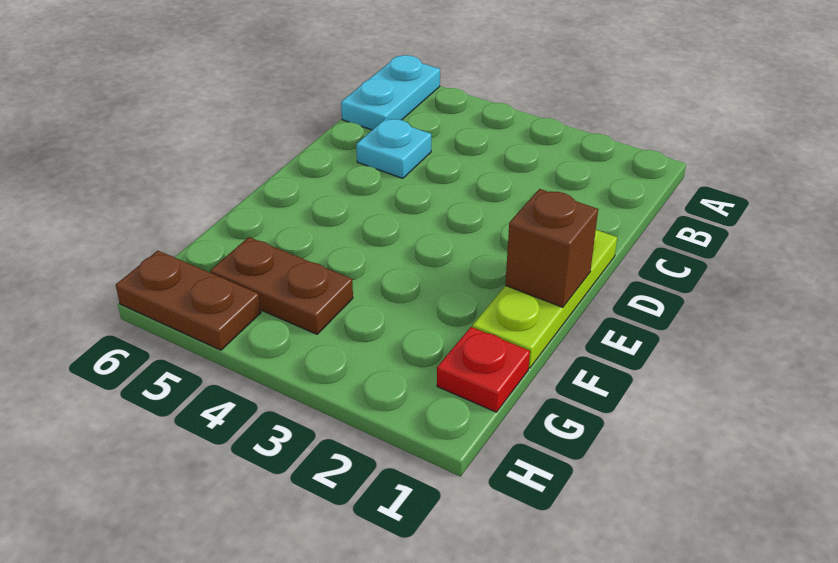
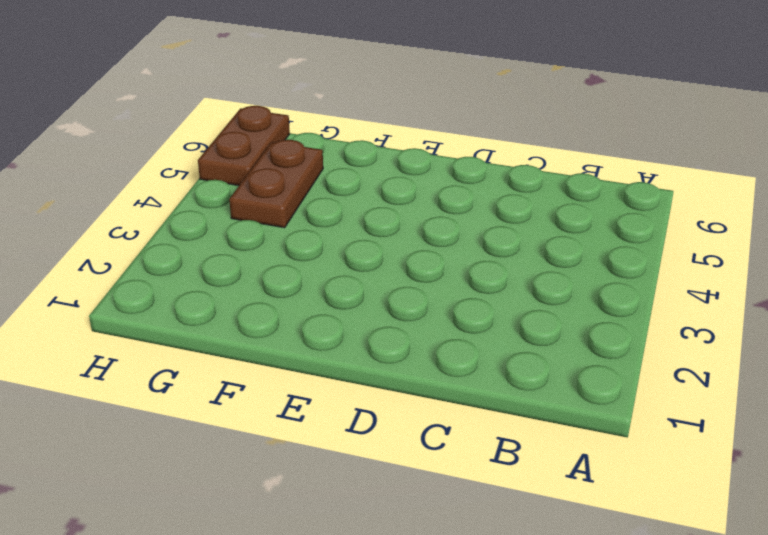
none -> cyan plate A6:B6 level 1
none -> cyan plate C5 level 1

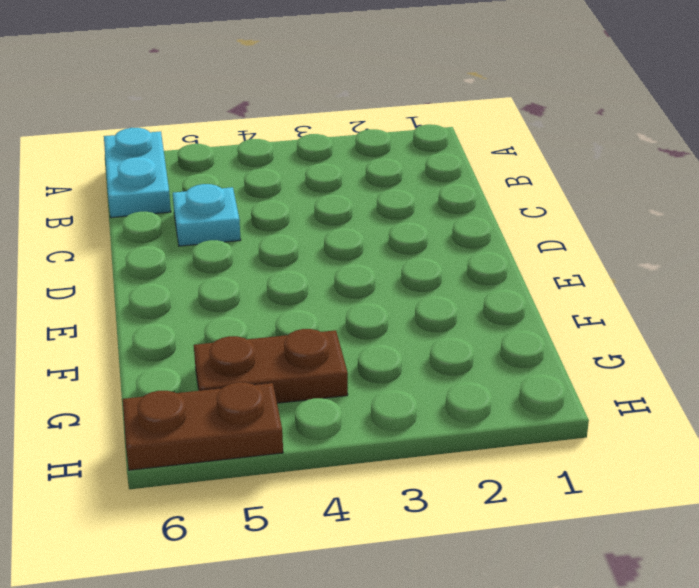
none -> lime plate D1:F1 level 1
none -> red plate G1 level 1

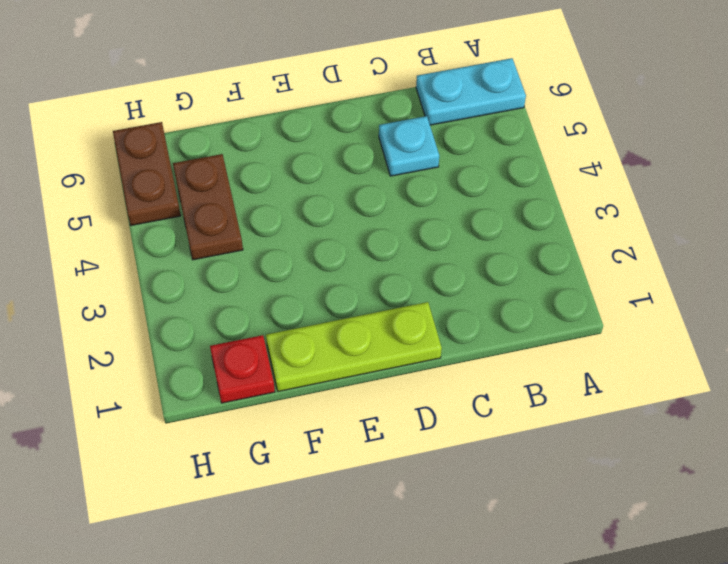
none -> brown brick E1 level 2

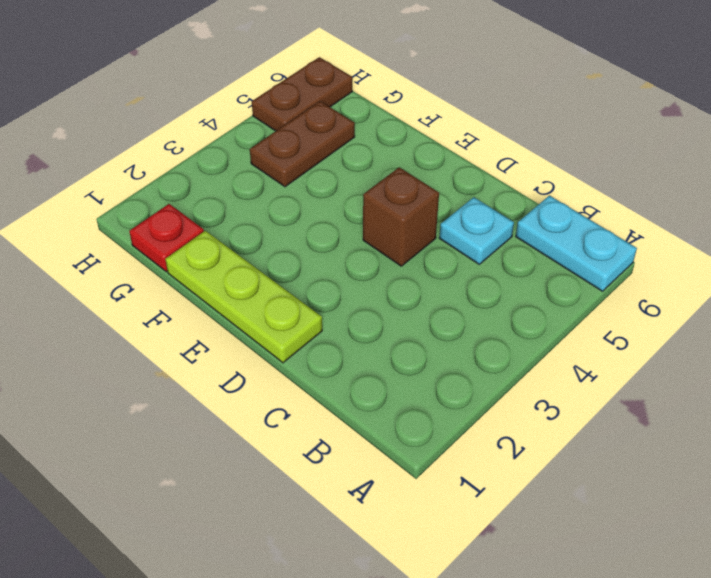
brown brick D4 level 1 -> brown brick E1 level 2

